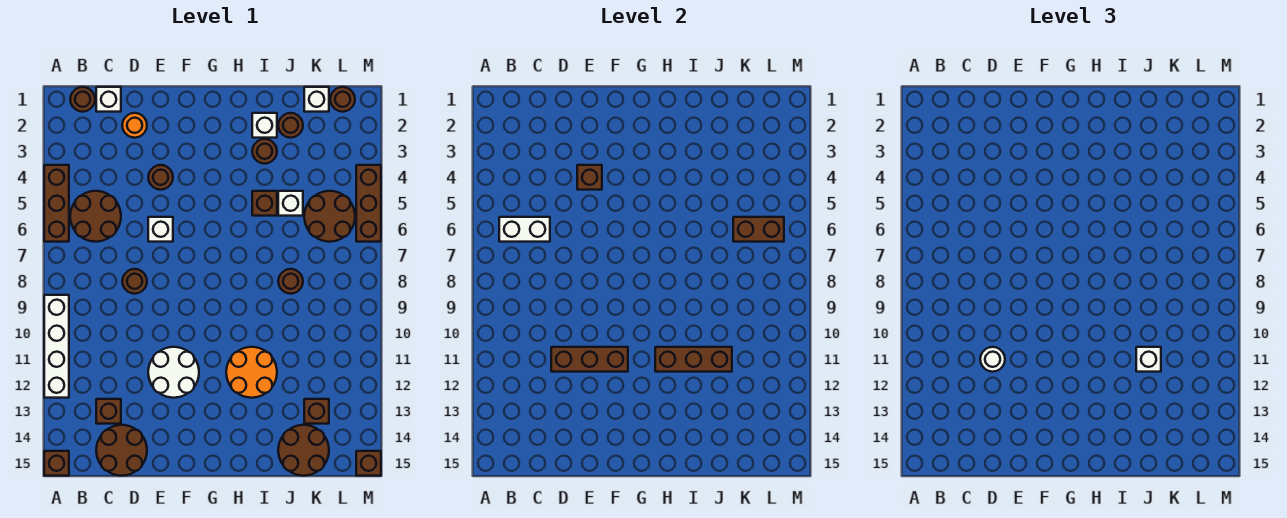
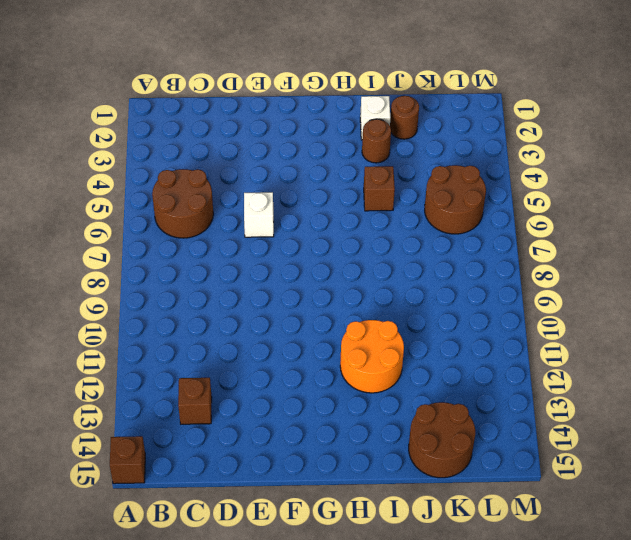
none -> brown brick A4:A6 level 1
none -> white brick A9:A12 level 1
none -> brown round brick B1 level 1
none -> white brick C1 level 1

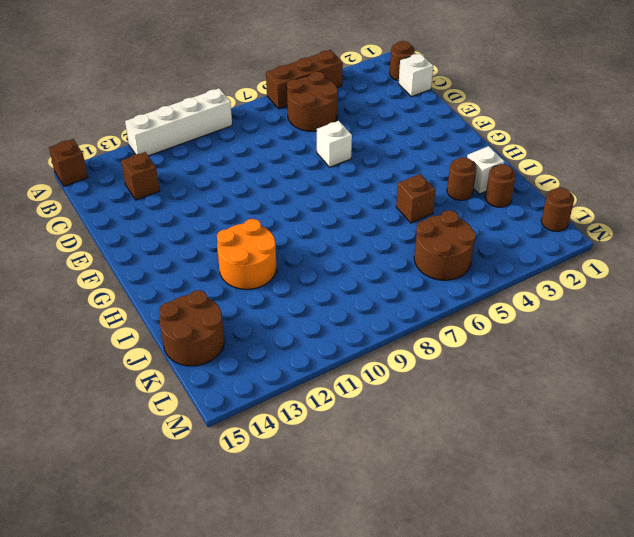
none -> brown round brick C14:D15 level 1
none -> orange round brick D2 level 1
none -> brown round brick D8 level 1
none -> brown round brick E4 level 1

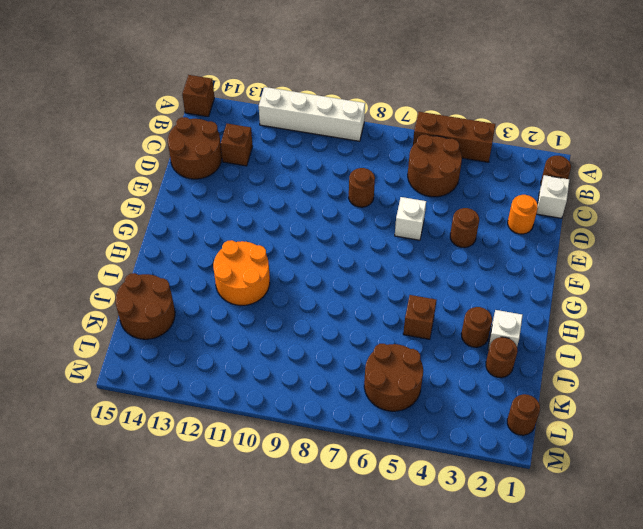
none -> white round brick E11:F12 level 1
none -> white brick J5 level 1
none -> brown round brick J8 level 1
none -> white brick K1 level 1

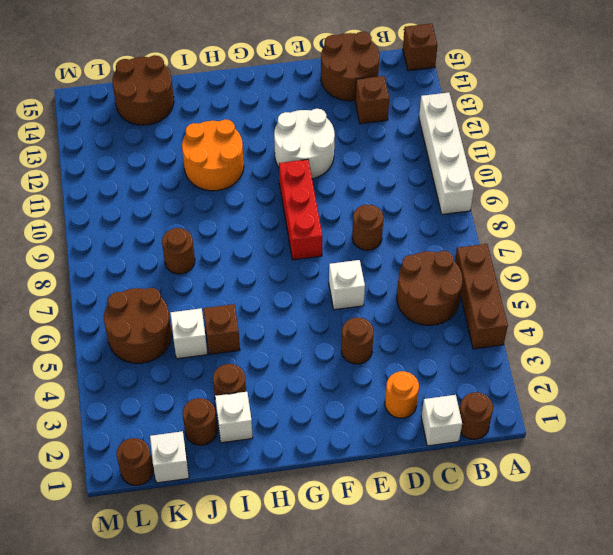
red brick F8:F10 level 1 -> none
none -> brown brick K13 level 1
none -> brown brick M4:M6 level 1
none -> brown brick M15 level 1
none -> white brick B6:C6 level 2

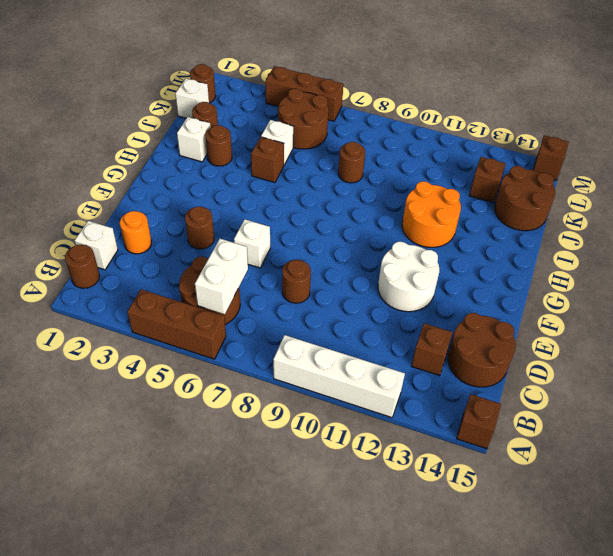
none -> brown brick D11:F11 level 2
none -> brown brick E4 level 2
none -> brown brick H11:J11 level 2
none -> brown brick K6:L6 level 2

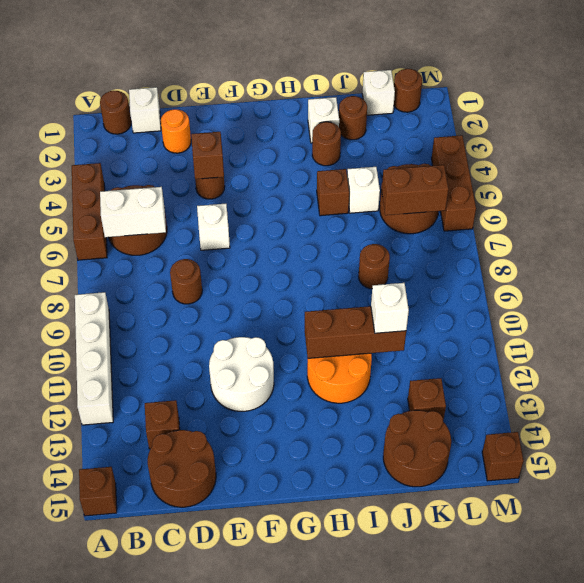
none -> brown brick D11:F11 level 2
none -> white round brick D11 level 3

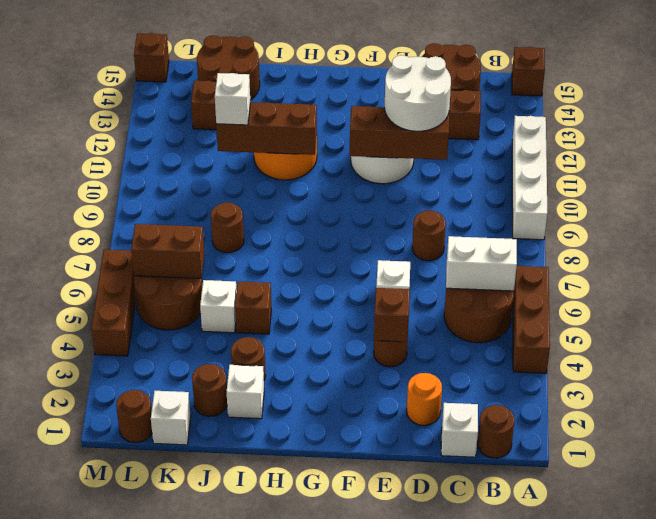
white round brick D11:E12 level 3 -> white round brick D11 level 3

